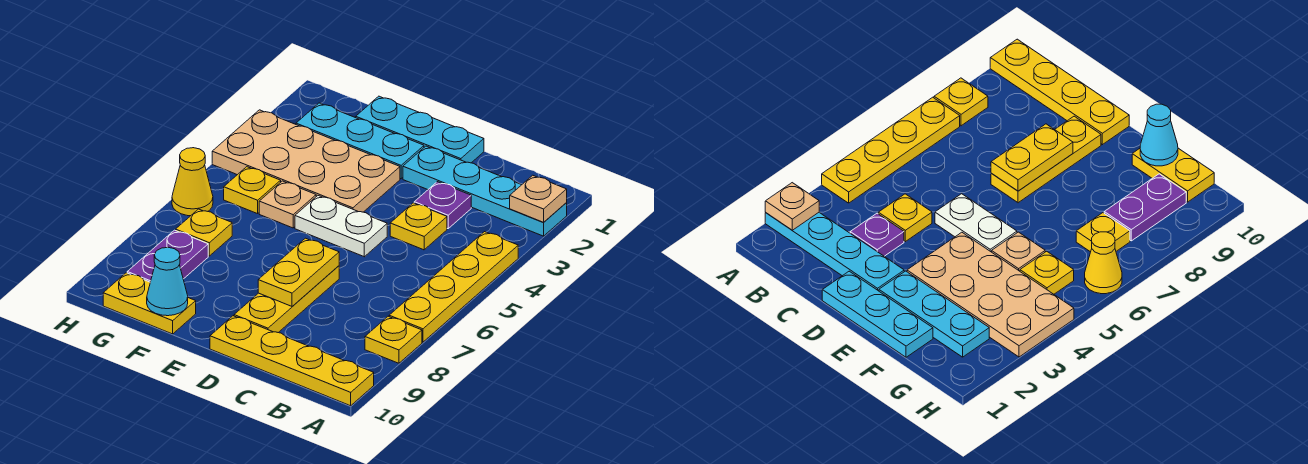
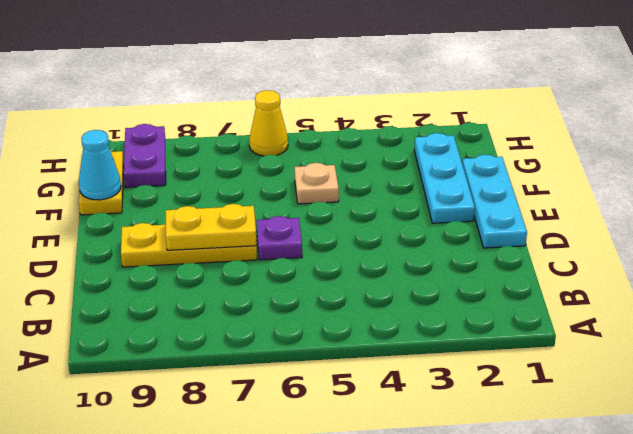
purple plate D6 level 1 -> purple plate C3 level 1
purple plate G9:H9 level 1 -> purple plate G8:G9 level 1
none -> cyan plate A2:D2 level 1
none -> yellow plate A4:A7 level 1
none -> yellow plate A8 level 1

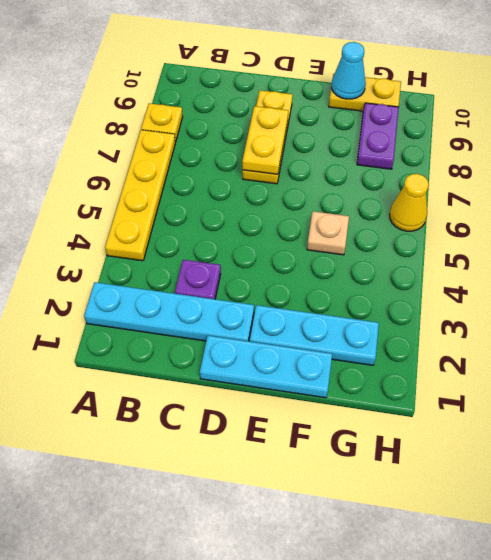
none -> yellow plate A10:D10 level 1
none -> yellow plate C4 level 1
none -> white plate D5:E5 level 1

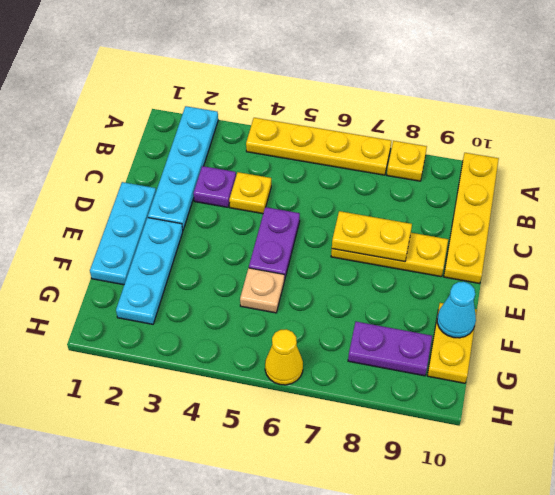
purple plate D5:E5 level 1 -> white plate D5:E5 level 1
none -> tan plate E3:H4 level 1
none -> yellow plate G5 level 1
none -> yellow plate G7 level 1

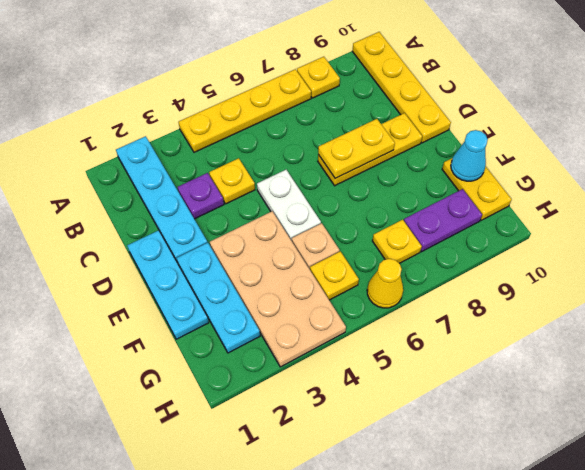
none -> tan plate A2 level 2

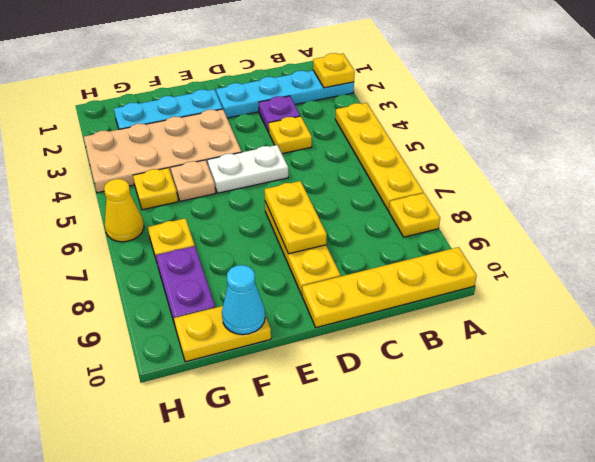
yellow plate A2 level 2 -> tan plate A2 level 2
none -> cyan plate D1:F1 level 1

